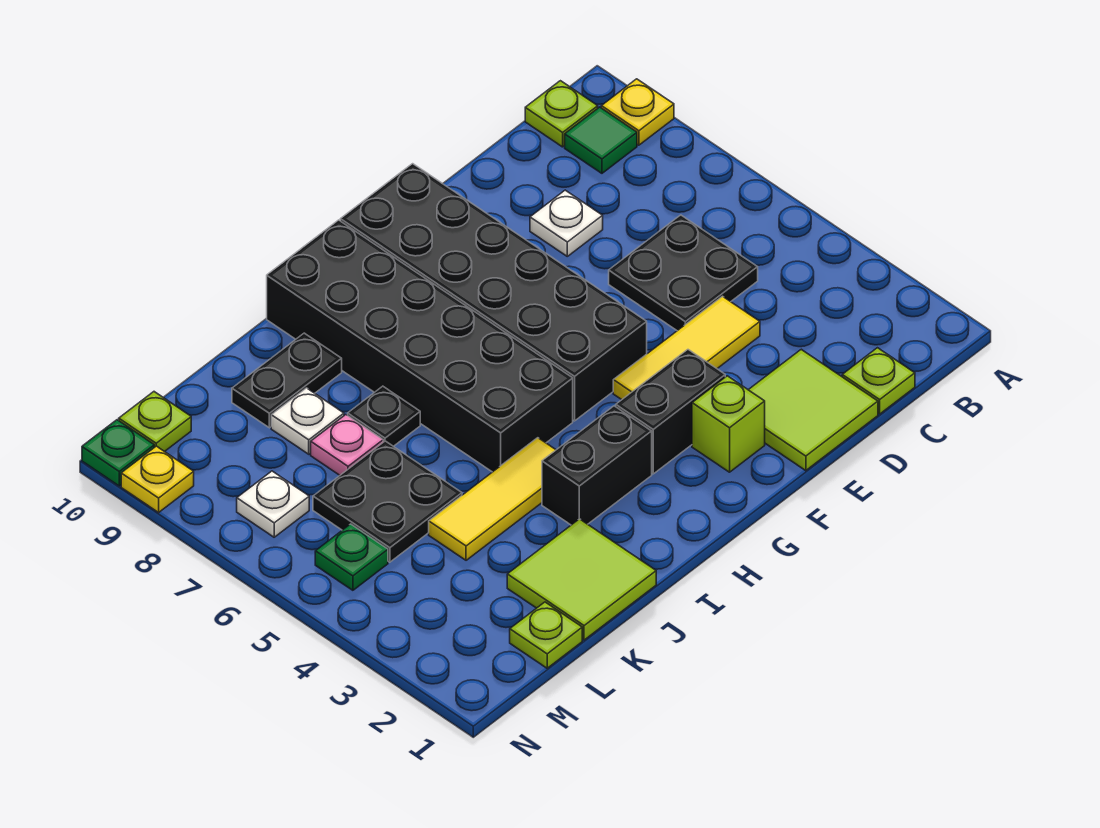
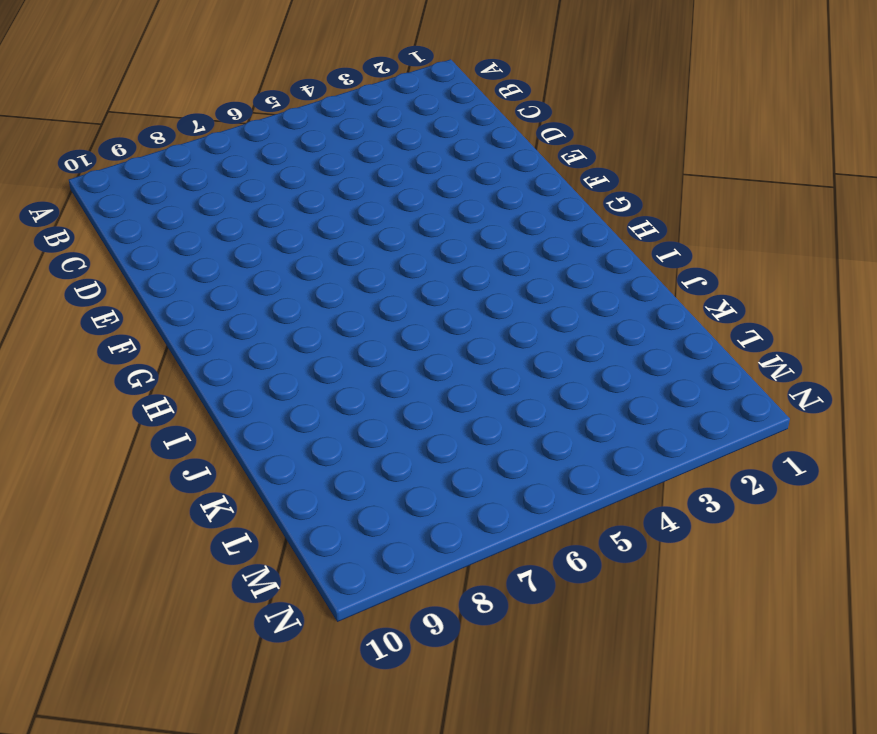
none -> yellow plate A9 level 1
none -> green tile B9 level 1
none -> lime plate B10 level 1

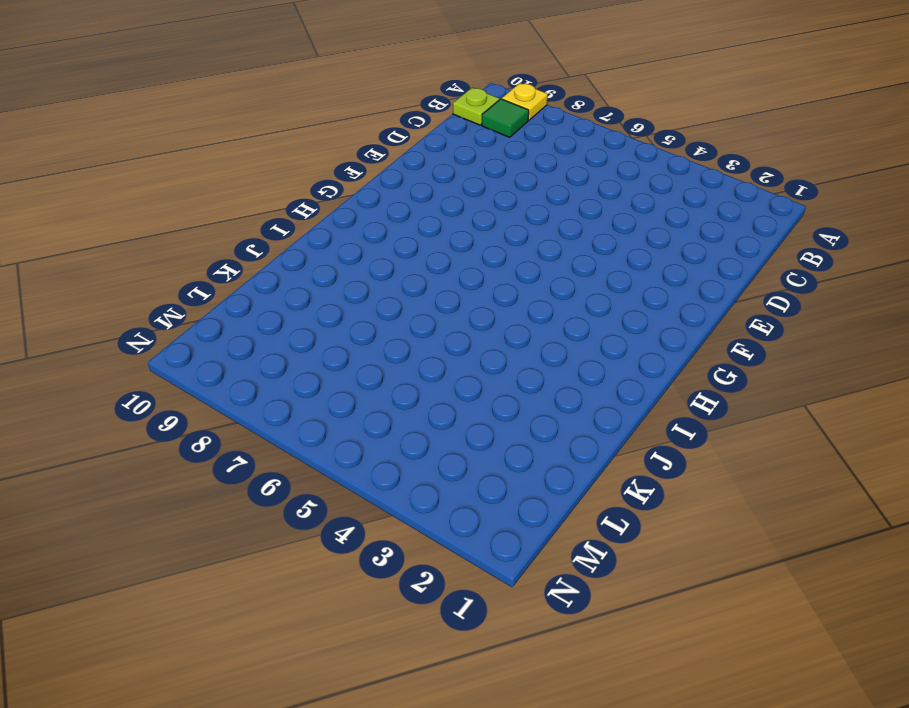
none -> lime plate C1 level 1
none -> black plate C5:D6 level 1
none -> lime tile D1:E2 level 1

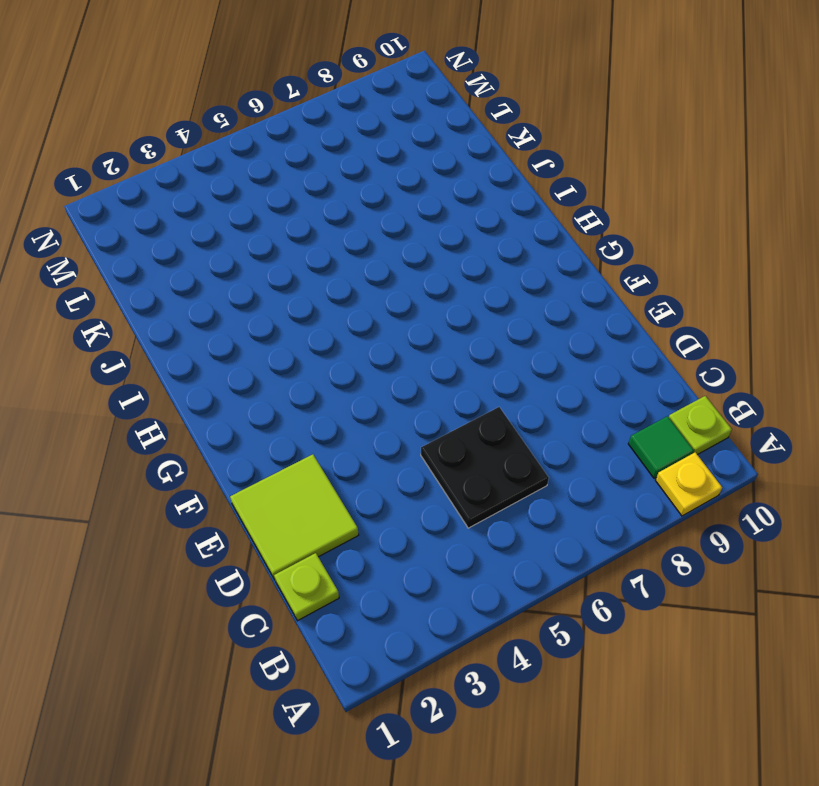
none -> yellow tile D4:F4 level 1
none -> white plate D8 level 1
none -> lime brick F2 level 1

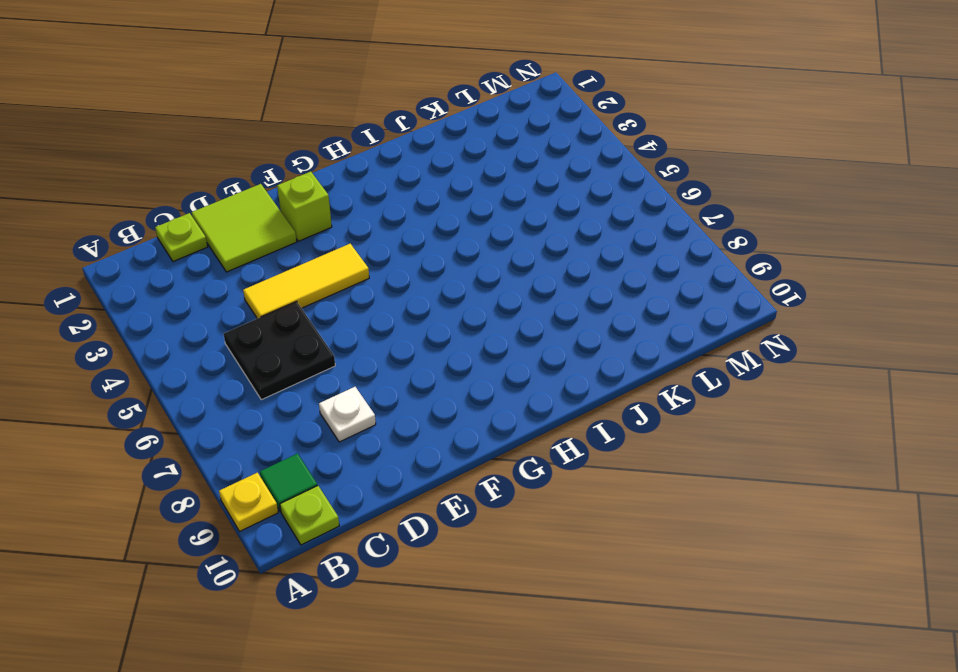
none -> black brick F3:G3 level 1
none -> black brick F5:G10 level 1
none -> black brick H3:I3 level 1

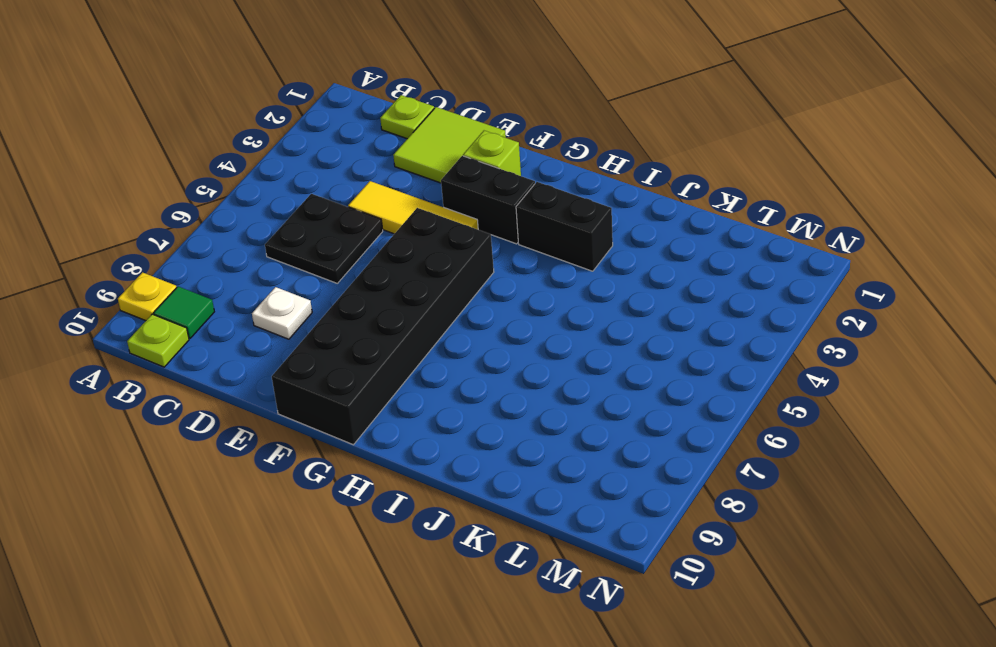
none -> black brick H5:I10 level 1
none -> yellow tile I4:K4 level 1
none -> lime tile J1:K2 level 1

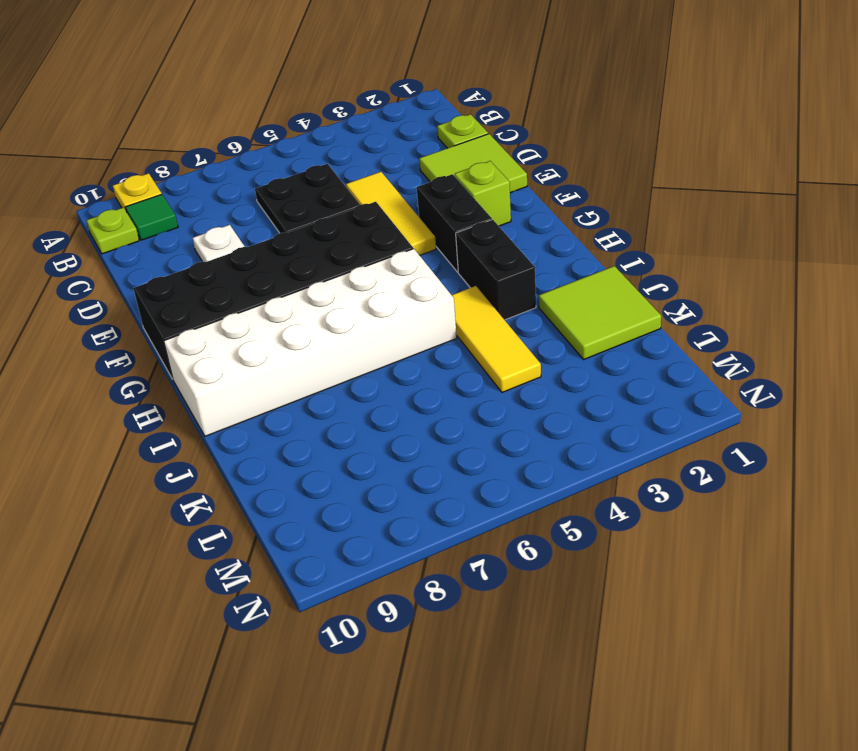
white brick H5:I10 level 1 -> black brick H5:I10 level 1
none -> black plate J7 level 1
none -> black plate J9:K9 level 1
none -> black plate K5:L6 level 1

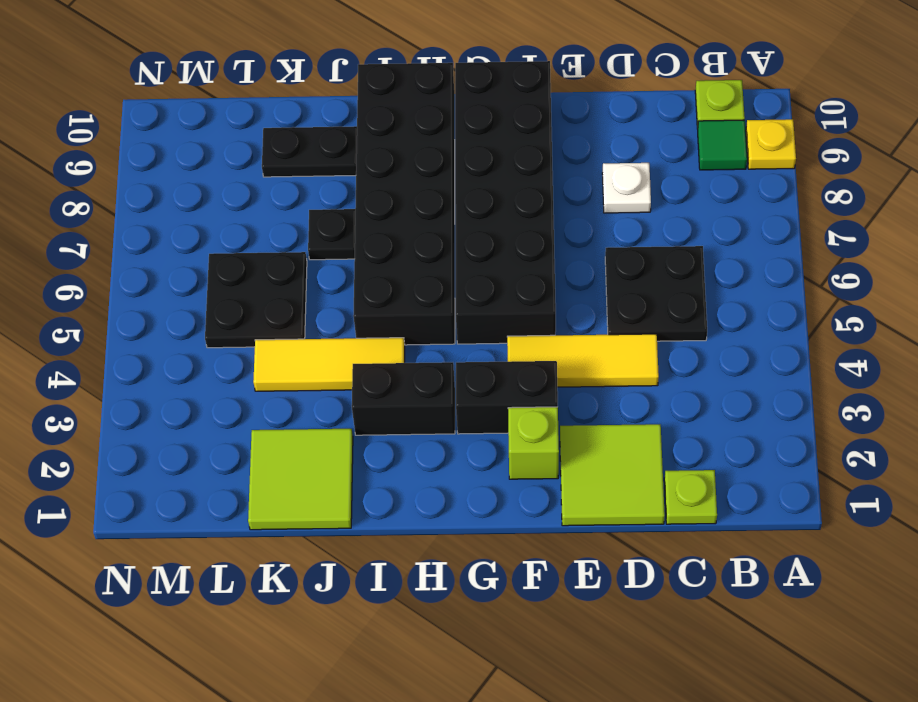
none -> pink plate K7 level 1
none -> white plate K8 level 1
none -> lime plate L1 level 1

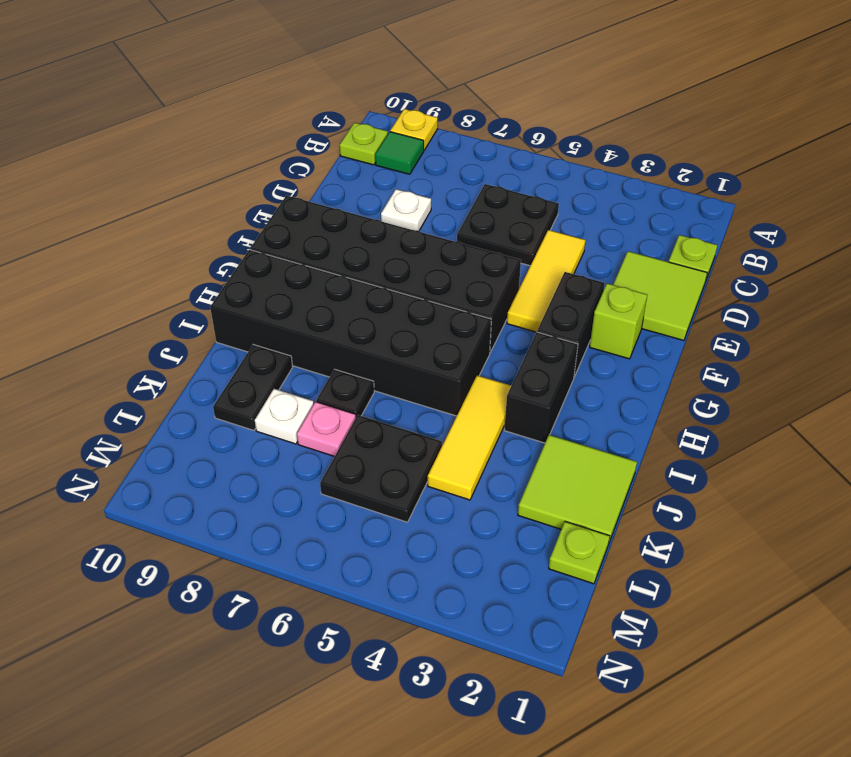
none -> green plate M5 level 1
none -> white plate M7 level 1
none -> lime plate M10 level 1

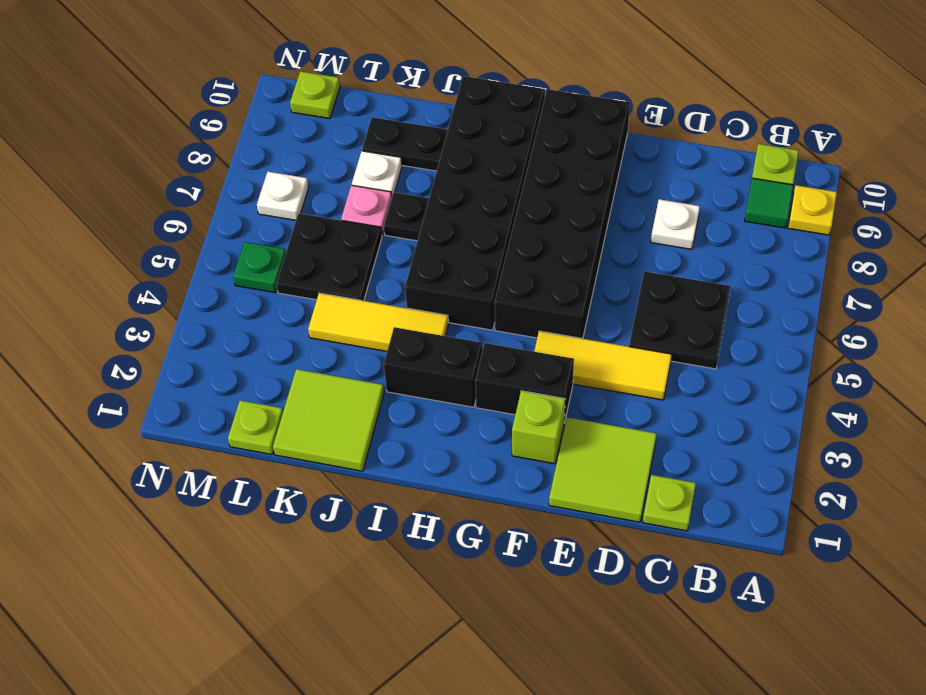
none -> yellow plate N9 level 1
none -> green plate N10 level 1

